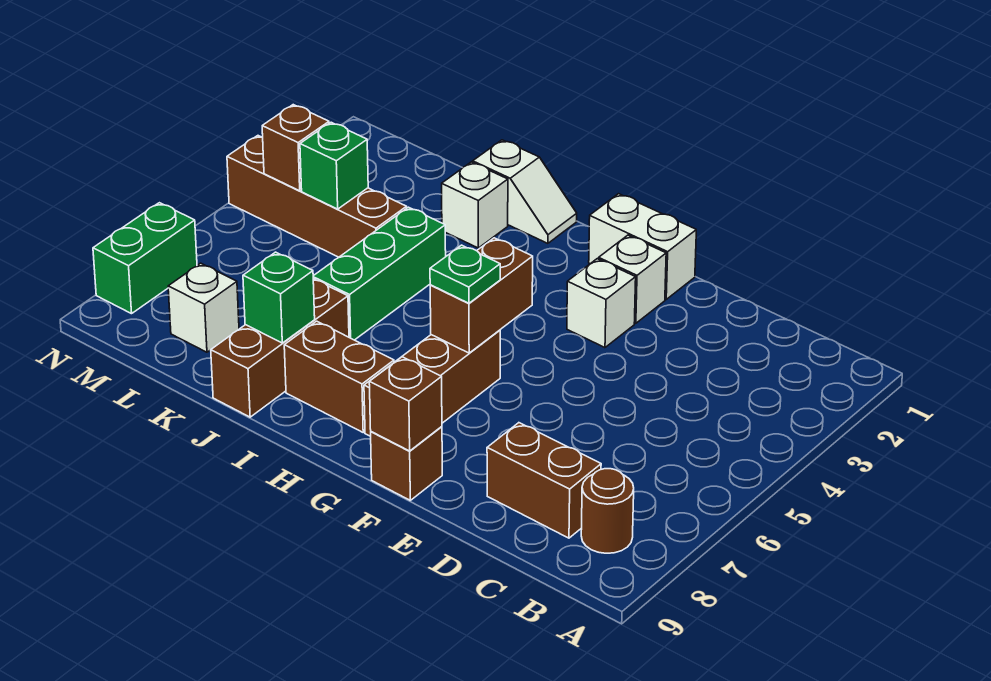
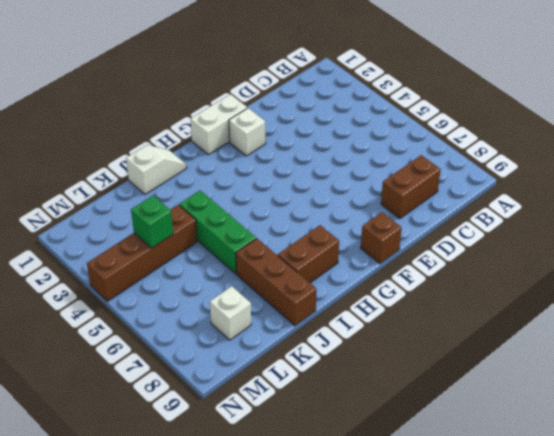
none -> brown round brick B8 level 1
none -> white brick F3 level 1
none -> brown brick G6:G8 level 1

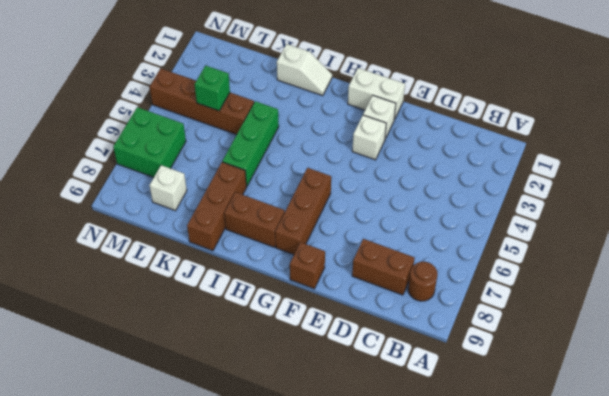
green brick M6:N7 level 1 -> green brick N7:N8 level 1
none -> white brick J2 level 1
none -> brown brick F9 level 2
none -> brown brick G5:G6 level 2

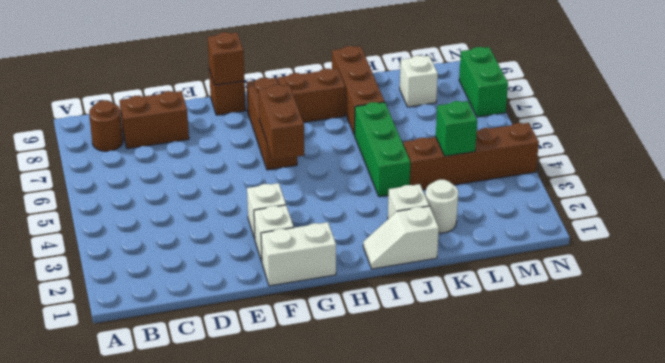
white round brick K2 level 1 -> none
none -> green brick J8 level 2
none -> brown brick M4 level 2
none -> green plate G6 level 3

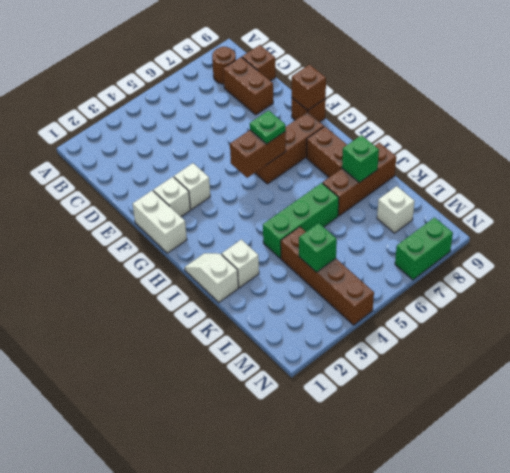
brown brick C9 level 1 -> brown brick M4 level 2

